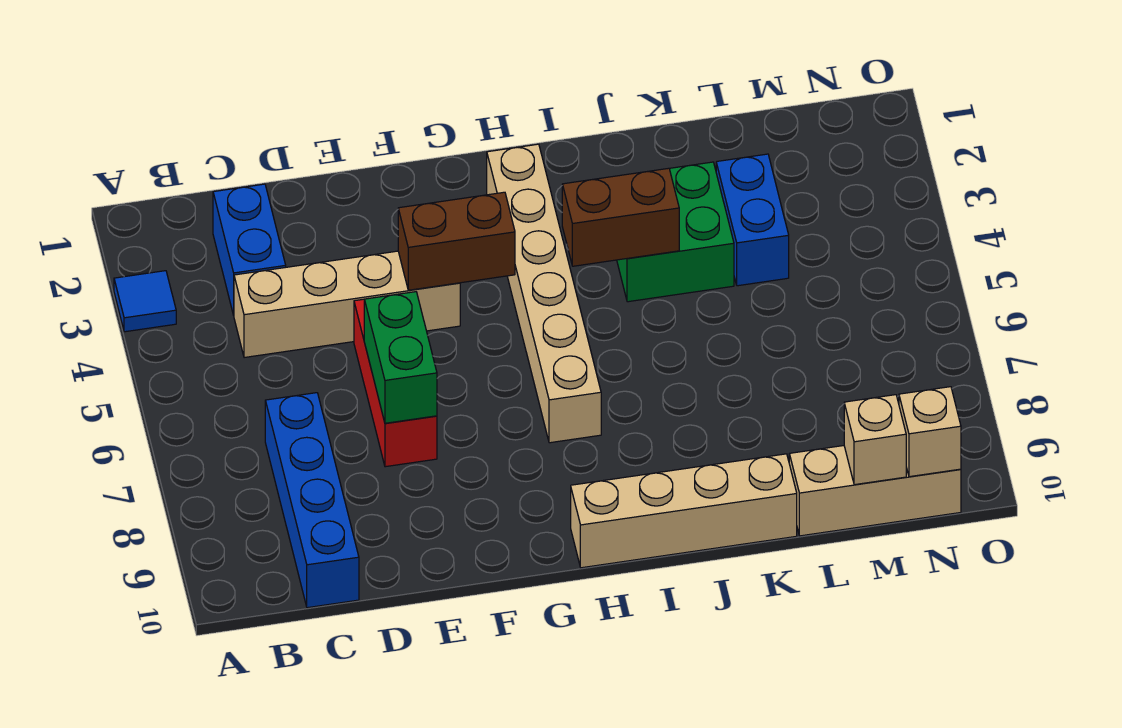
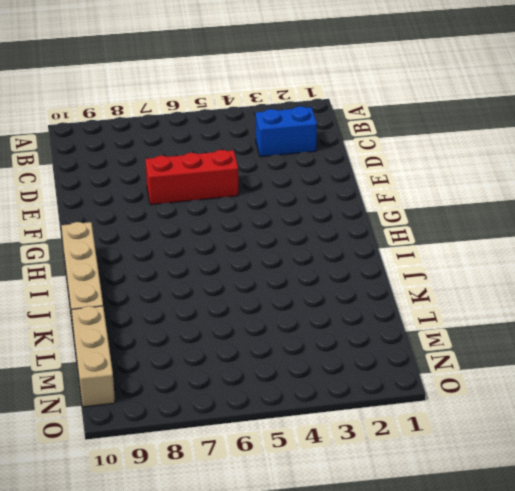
none -> blue tile A3 level 1
none -> tan brick C4:F4 level 1
none -> blue brick C7:C10 level 1

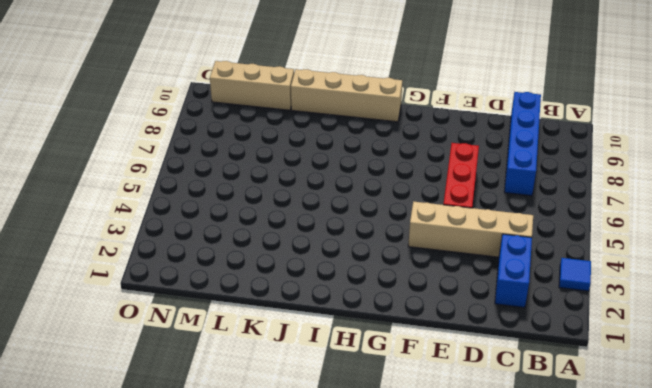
none -> tan brick H2:H7 level 1
none -> green brick J3:K4 level 1
none -> blue brick L3:L4 level 1

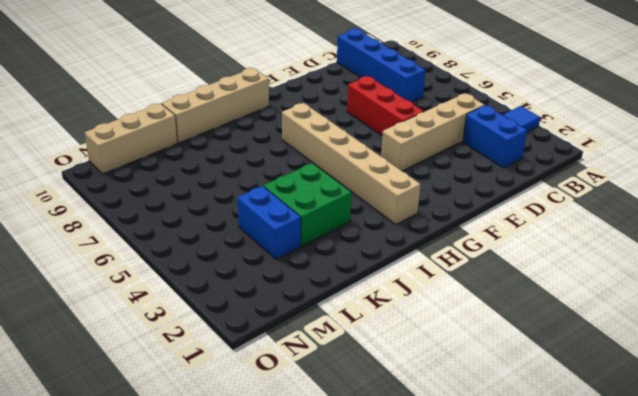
none -> green brick E6:E7 level 2
none -> brown brick F4:G4 level 2
none -> brown brick I4:J4 level 2

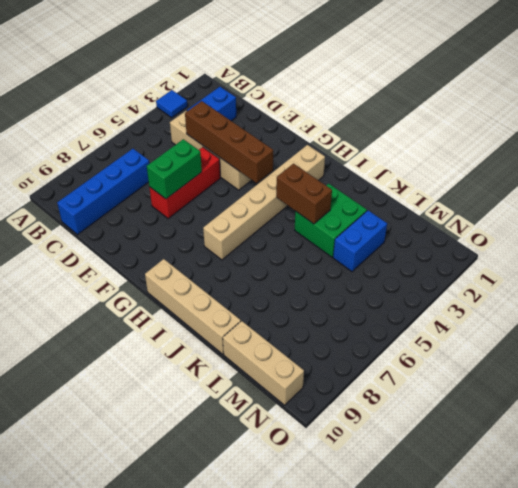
brown brick D4:G4 level 2 -> brown brick F4:G4 level 2
none -> tan brick M10 level 2
none -> tan brick N10 level 2

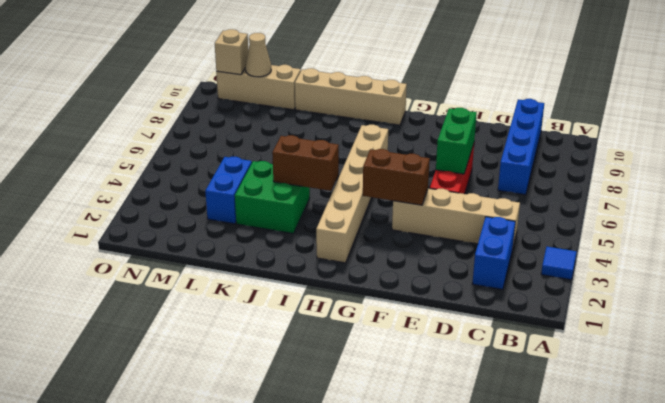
tan cone M10 level 2 -> tan brick M10 level 2

